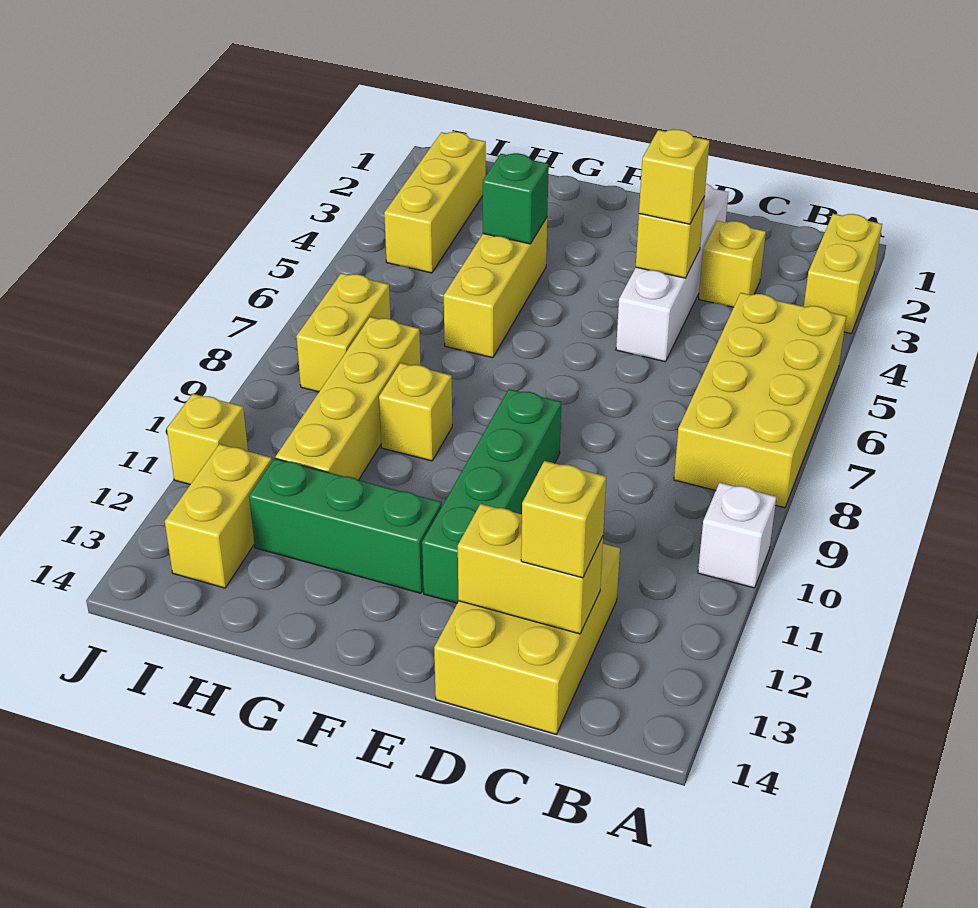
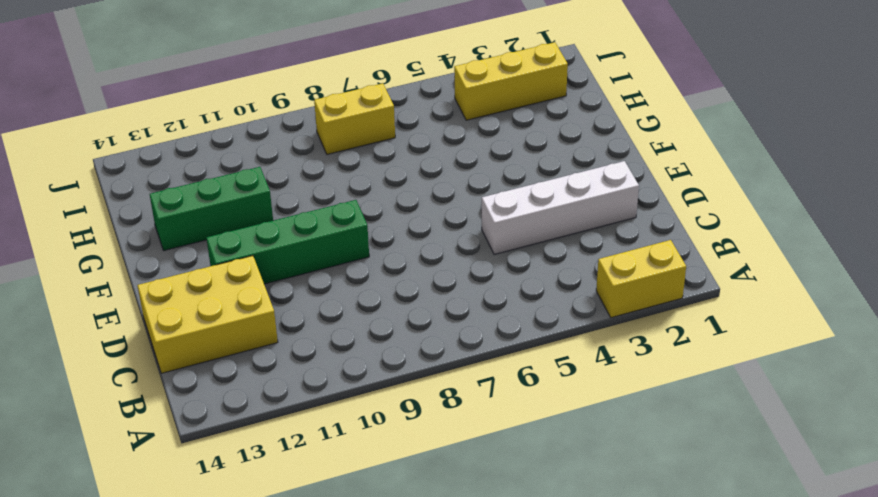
green brick G11:G13 level 1 -> green brick F12:H12 level 1
none -> yellow brick A5:B8 level 1
none -> white brick A10 level 1
none -> yellow brick C3 level 1

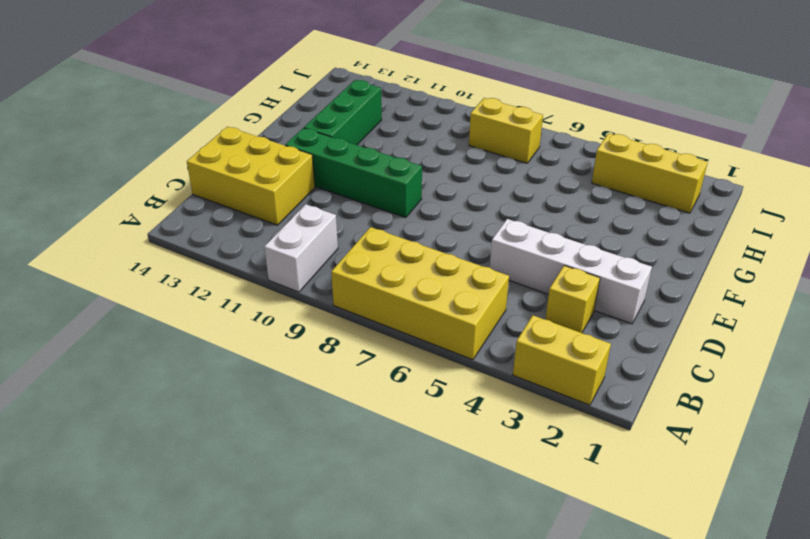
white brick A10:B10 level 1 -> white brick A10 level 1
none -> yellow brick G4:G6 level 1
none -> yellow brick G9 level 1
none -> yellow brick H8:H11 level 1

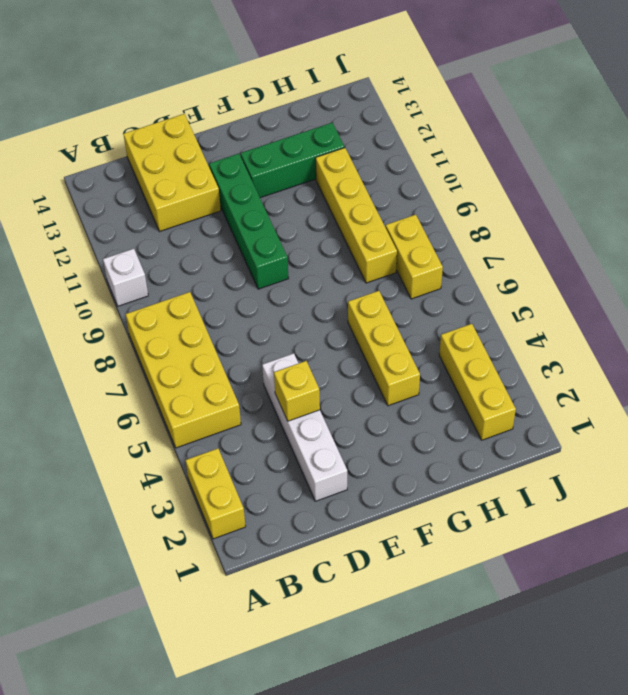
none -> yellow brick C3 level 1
none -> yellow brick G9 level 1
none -> yellow brick I12:I13 level 1

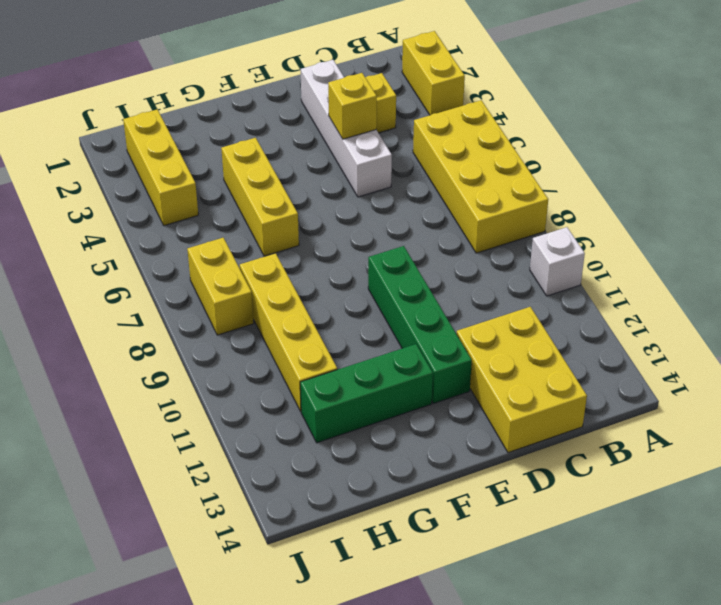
none -> yellow brick G9 level 1
none -> yellow brick I12:I13 level 1
none -> yellow brick J11 level 1

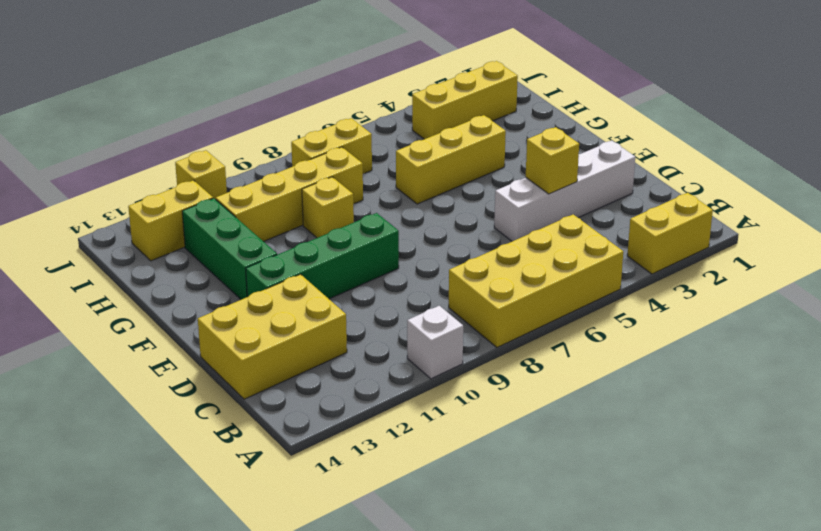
none -> yellow brick C3 level 1
none -> yellow brick C13:D13 level 2
none -> green brick G4 level 2

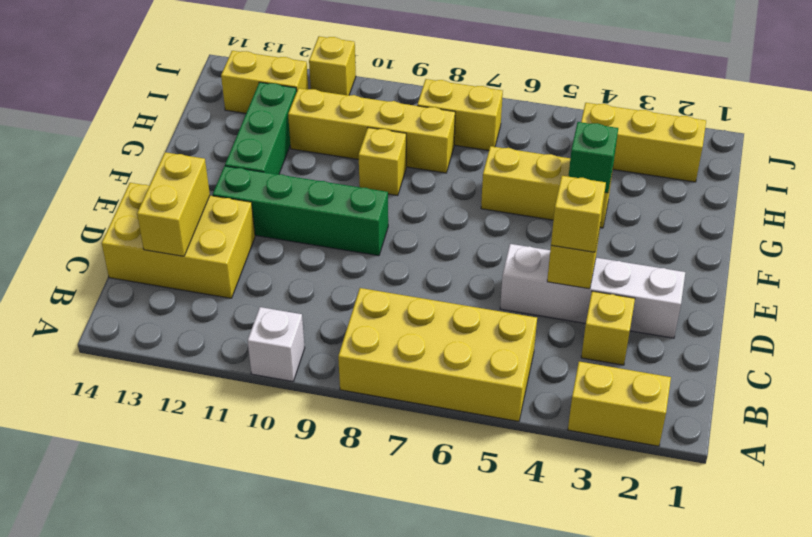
none -> yellow brick C13 level 3

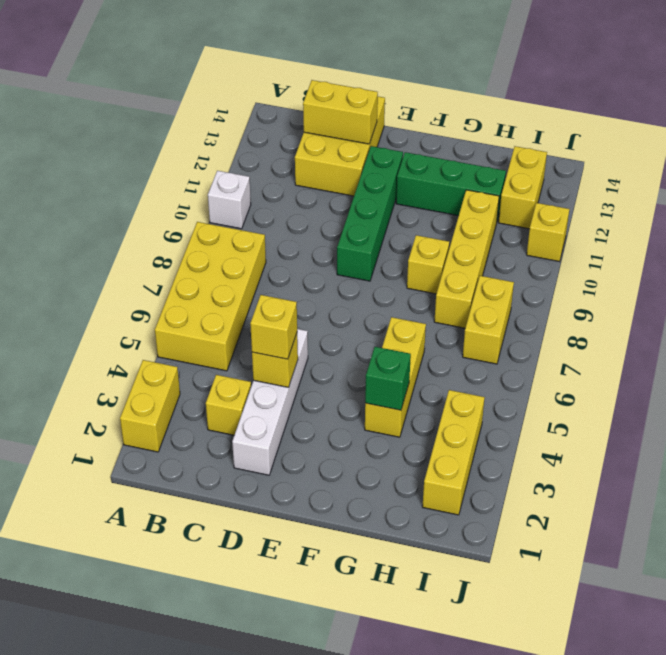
none -> yellow brick C13 level 3

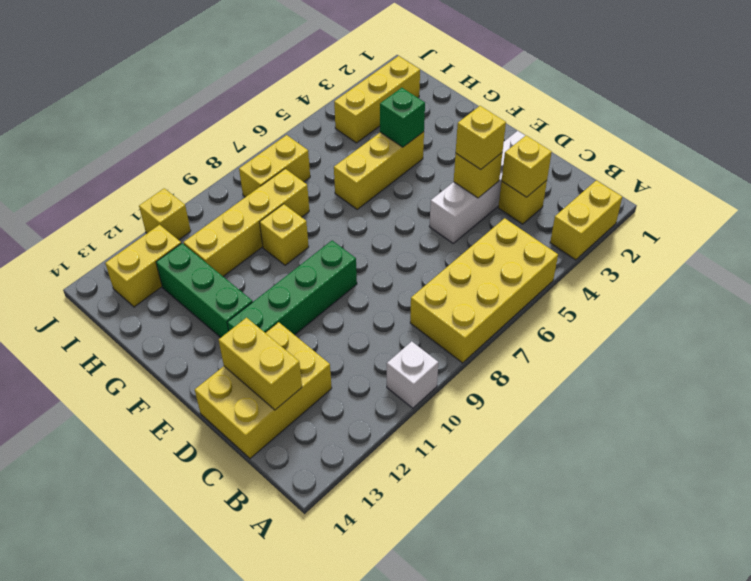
yellow brick C3 level 2 -> yellow brick C13 level 3

